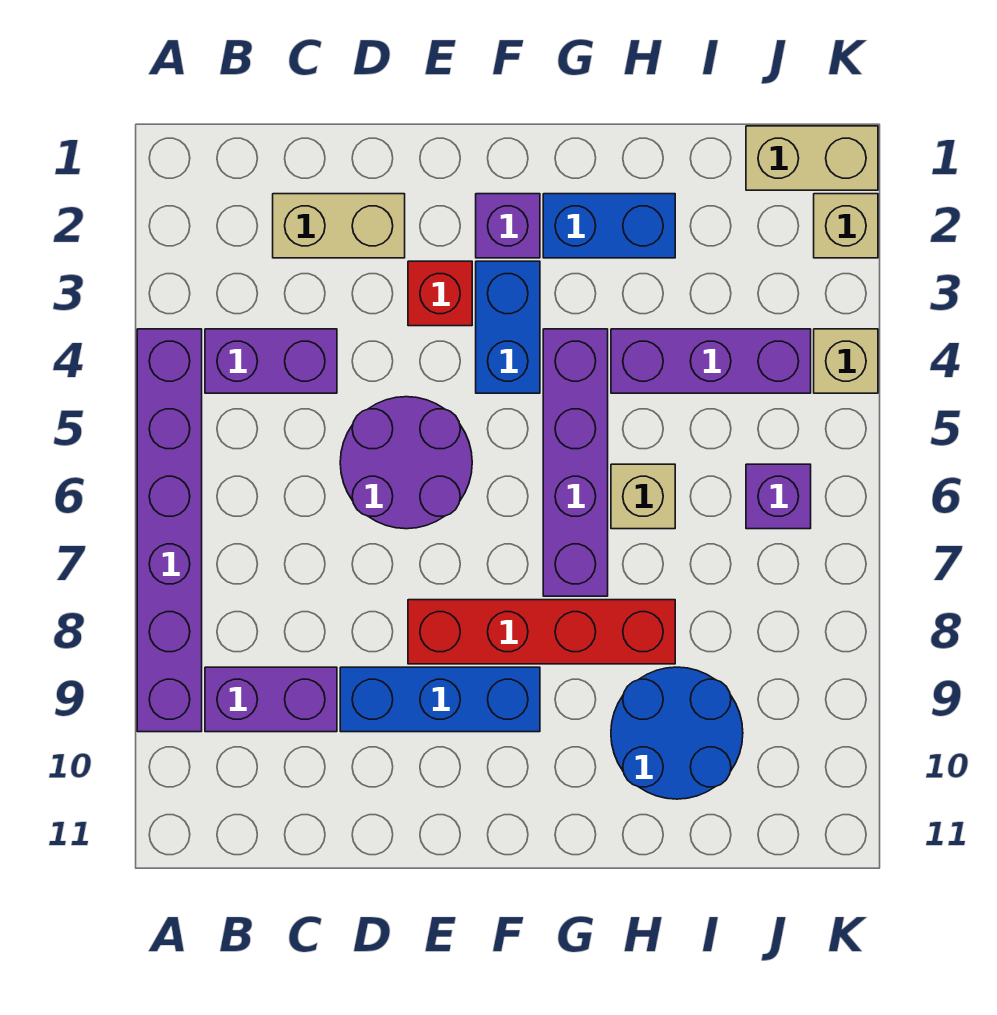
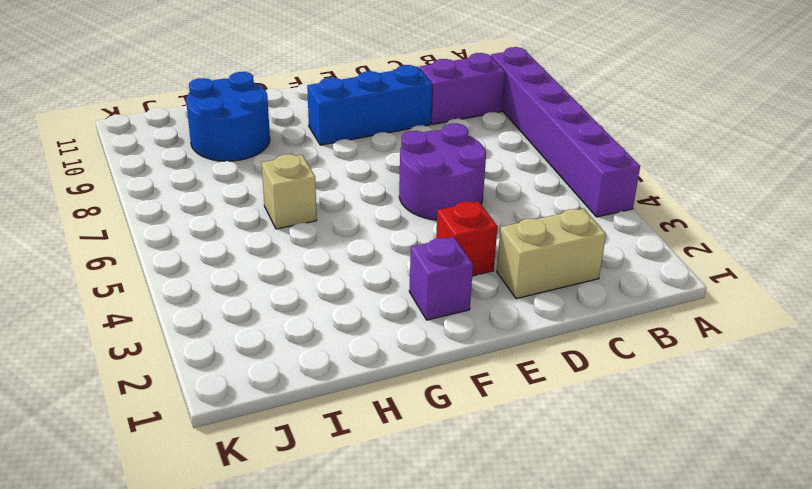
none -> purple brick B4:C4 level 1
none -> red brick E8:H8 level 1
none -> blue brick F3:F4 level 1

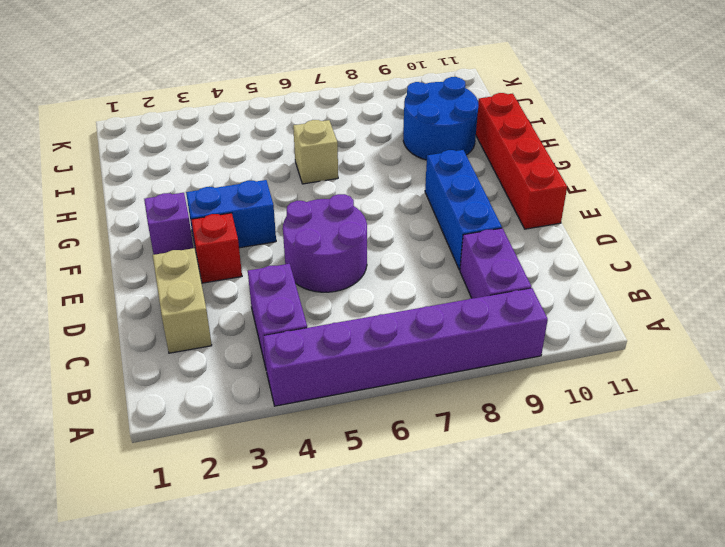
red brick E11:H11 level 1 -> red brick E8:H8 level 1
none -> blue brick G2:H2 level 1
none -> purple brick G4:G7 level 1
none -> purple brick H4:J4 level 1

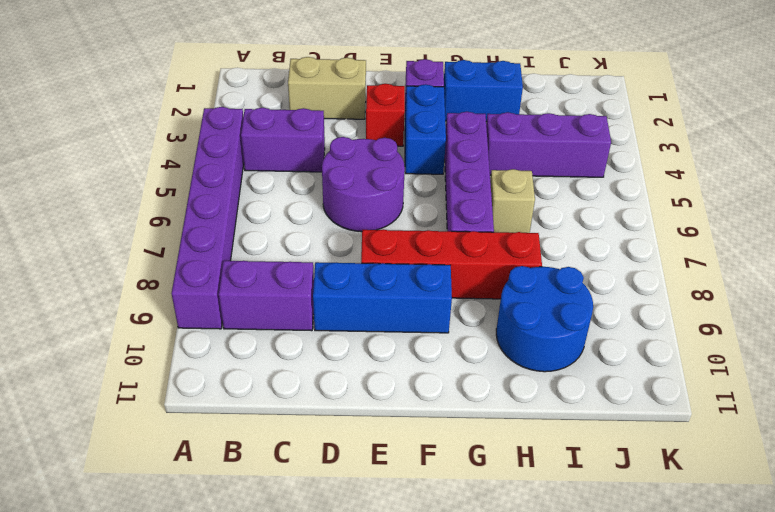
none -> tan brick J1:K1 level 1
none -> purple brick J6 level 1
none -> tan brick K2 level 1

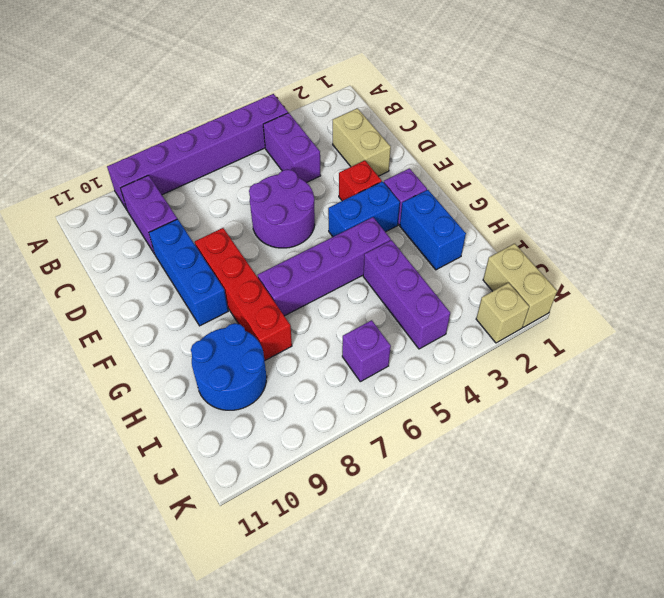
none -> tan brick H6 level 1
none -> tan brick K4 level 1

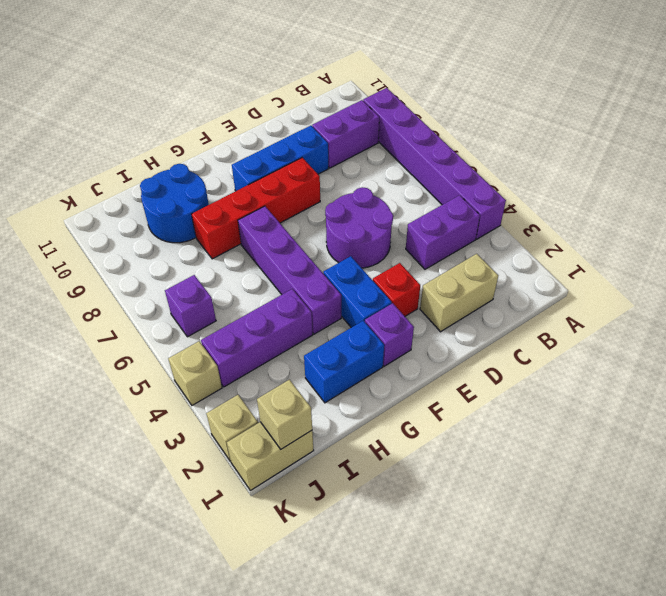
tan brick J1 level 2 -> tan brick H6 level 1

